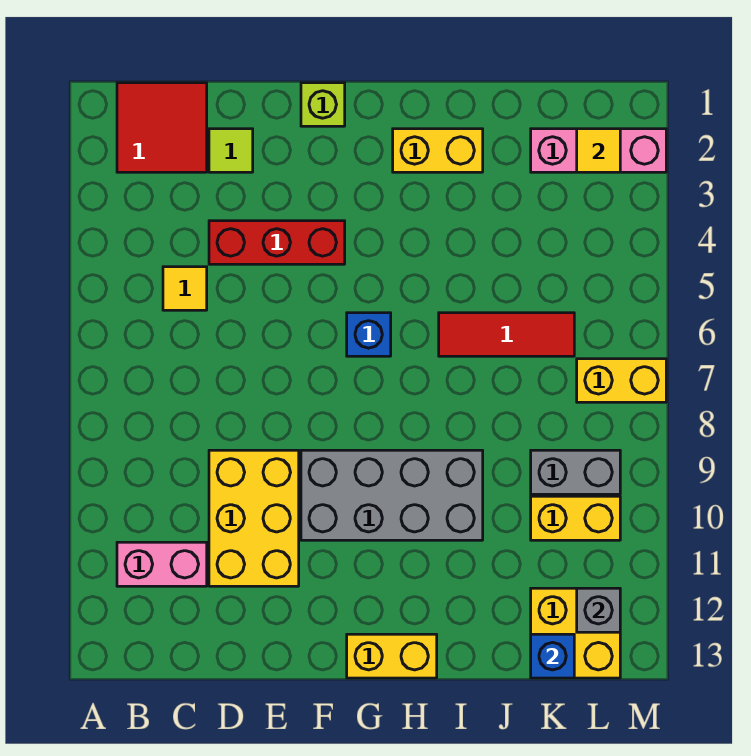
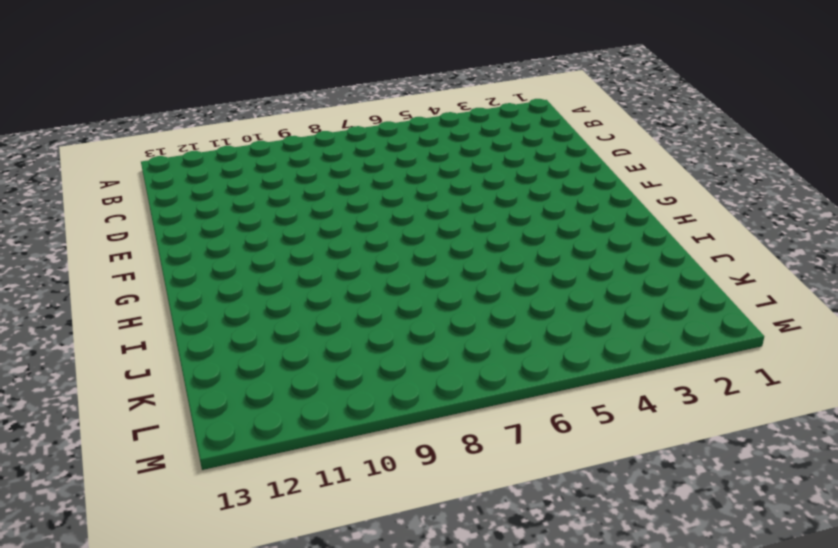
none -> red tile B1:C2 level 1
none -> pink brick B11:C11 level 1
none -> yellow tile C5 level 1

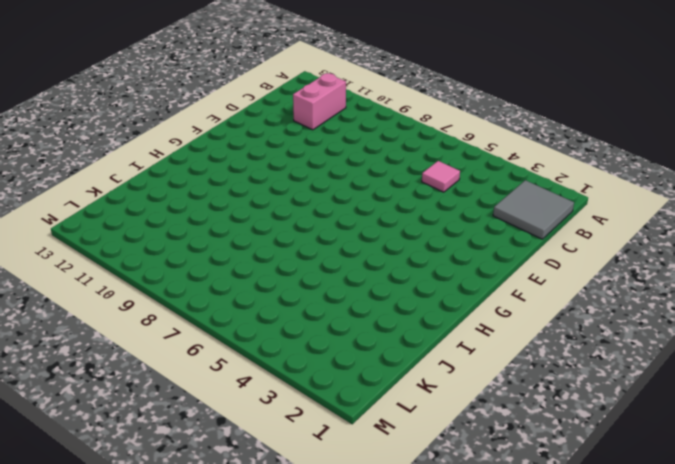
grey tile B1:C2 level 1 -> red tile B1:C2 level 1
pink tile C5 level 1 -> yellow tile C5 level 1
none -> lime tile D2 level 1
none -> red brick D4:F4 level 1
none -> yellow brick D9:E11 level 1

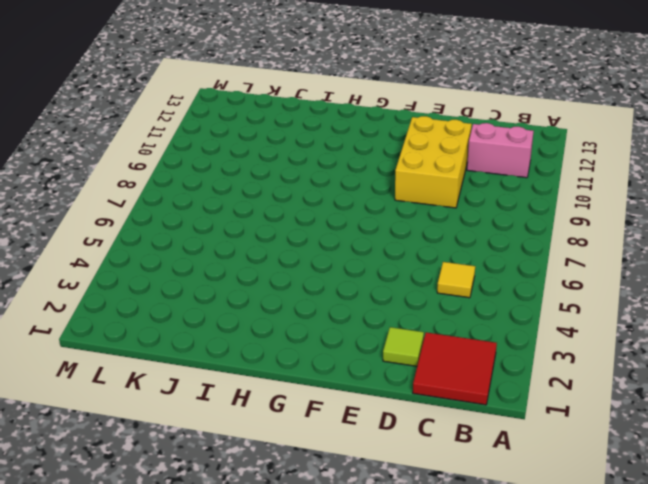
none -> red brick D4:F4 level 1
none -> lime brick F1 level 1
none -> grey brick F9:I10 level 1

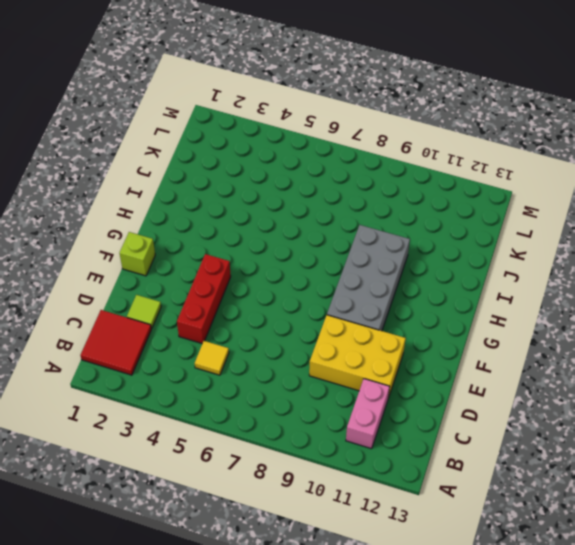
none -> blue brick G6 level 1
none -> yellow brick G13:H13 level 1
none -> yellow brick H2:I2 level 1

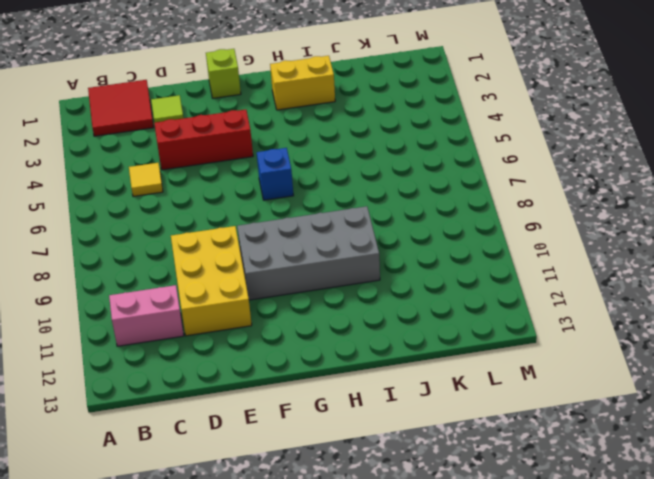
none -> yellow brick G13:H13 level 1
none -> red tile I6:K6 level 1
none -> pink brick K2:M2 level 1

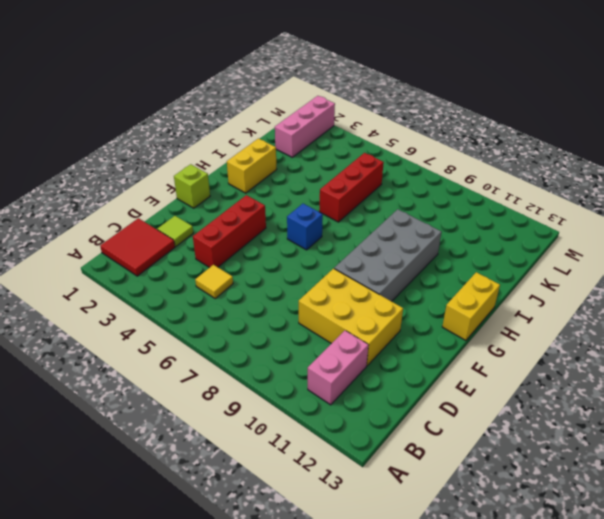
red brick I6:K6 level 1 -> red tile I6:K6 level 1
none -> grey brick K9:L9 level 1
none -> yellow brick K10:L10 level 1
none -> yellow brick K12:L13 level 1

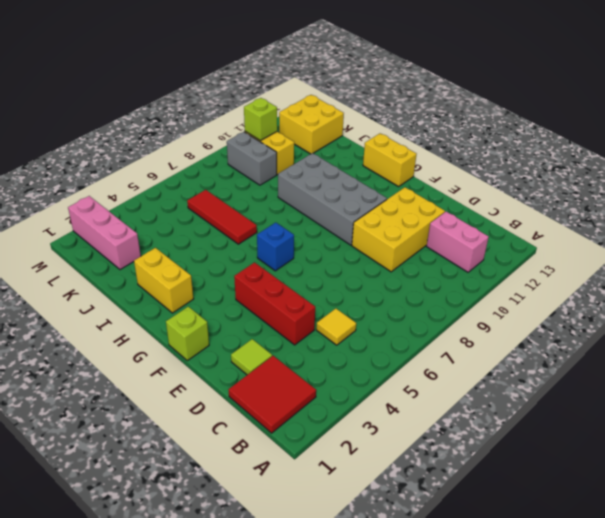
lime brick L10 level 2 -> none
none -> yellow brick L7:M7 level 1
none -> blue brick K13 level 2
none -> yellow tile L2 level 2

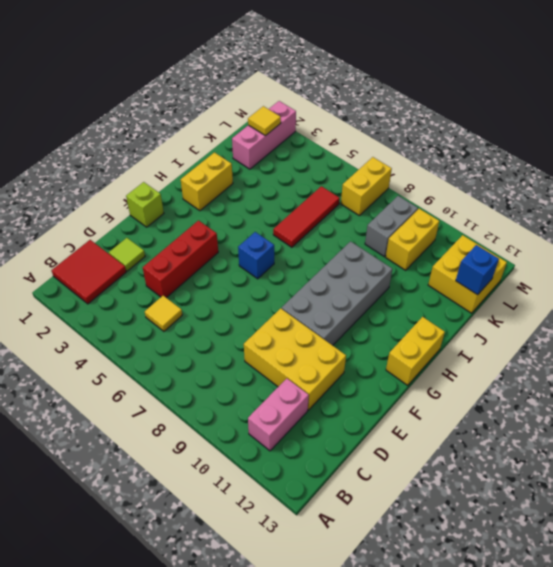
none -> grey brick L12 level 2

